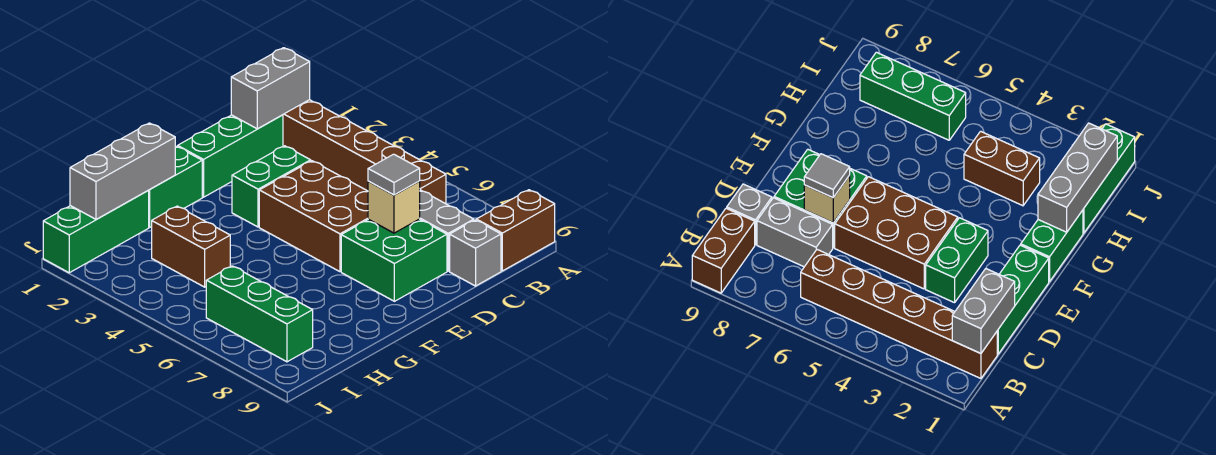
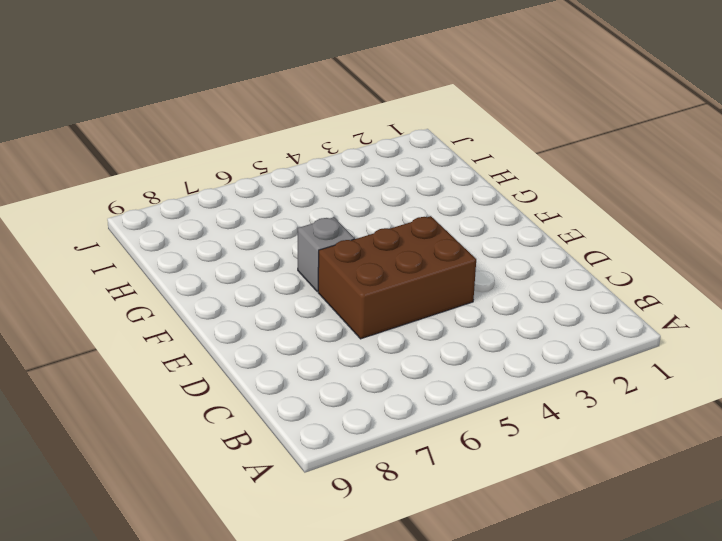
grey brick F6 level 1 -> grey brick C9 level 1
none -> brown brick A9:B9 level 1
none -> brown brick B1:B6 level 1
none -> green brick C1:E1 level 1

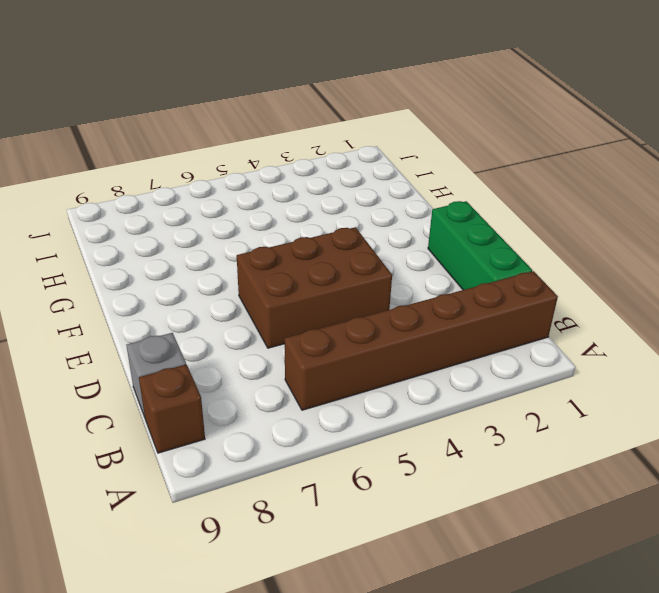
brown brick B9 level 1 -> brown brick A9:B9 level 1
none -> grey brick C7:C8 level 1
none -> green brick D3:E3 level 1
none -> green brick D7:E8 level 1

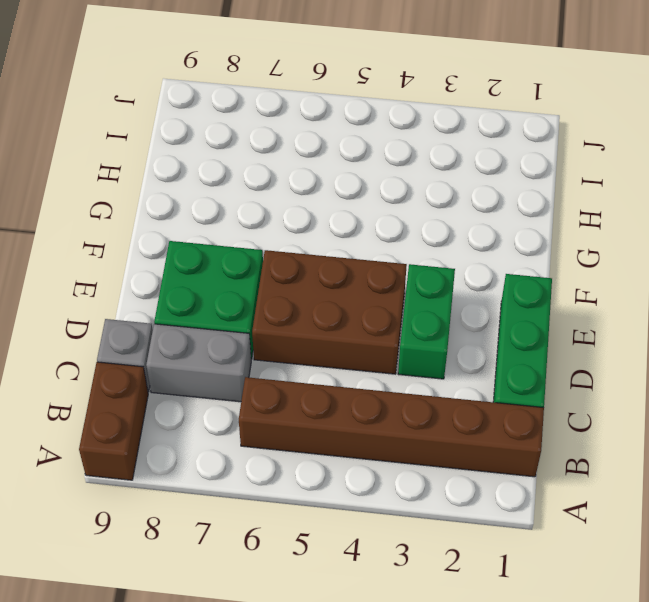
none -> green brick F1:G1 level 1
none -> green brick H1:J1 level 1
none -> brown brick H3:H4 level 1

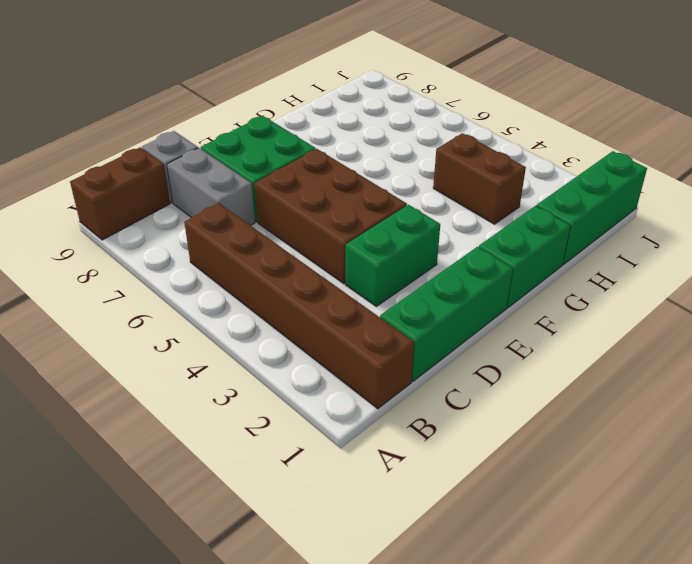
none -> green brick I6:I8 level 1
none -> grey brick B1:C1 level 2
none -> tan brick D7 level 2

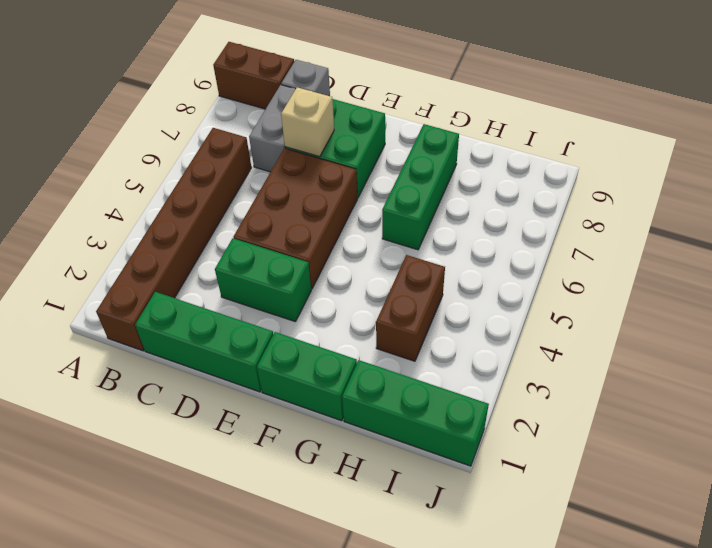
green brick G6:G8 level 1 -> green brick I6:I8 level 1
none -> grey brick B1:C1 level 2
none -> grey brick G1:I1 level 2
none -> grey tile D7 level 3

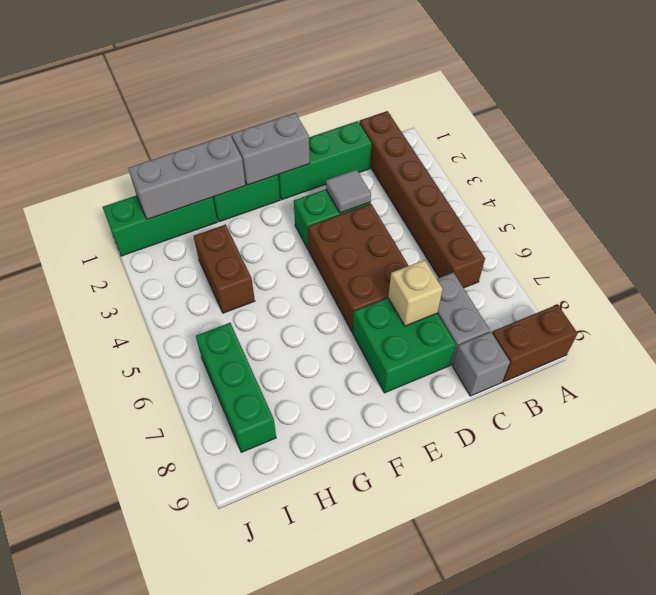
grey tile D3 level 2 -> grey tile D7 level 3
grey brick E1:F1 level 2 -> grey brick B1:C1 level 2

